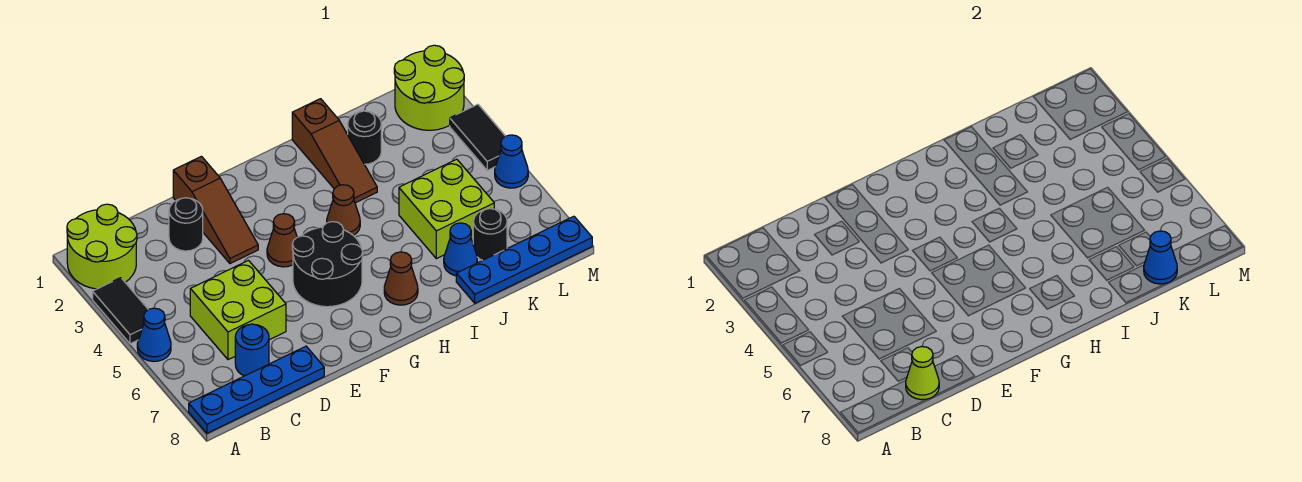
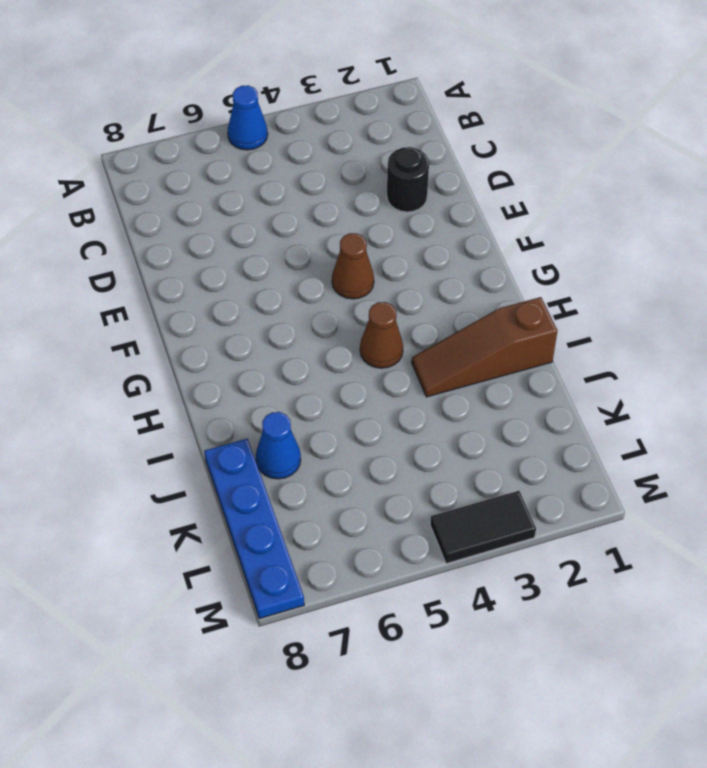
none -> lime round brick A1:B2 level 1
none -> black tile A3:A4 level 1
none -> blue plate A8:D8 level 1

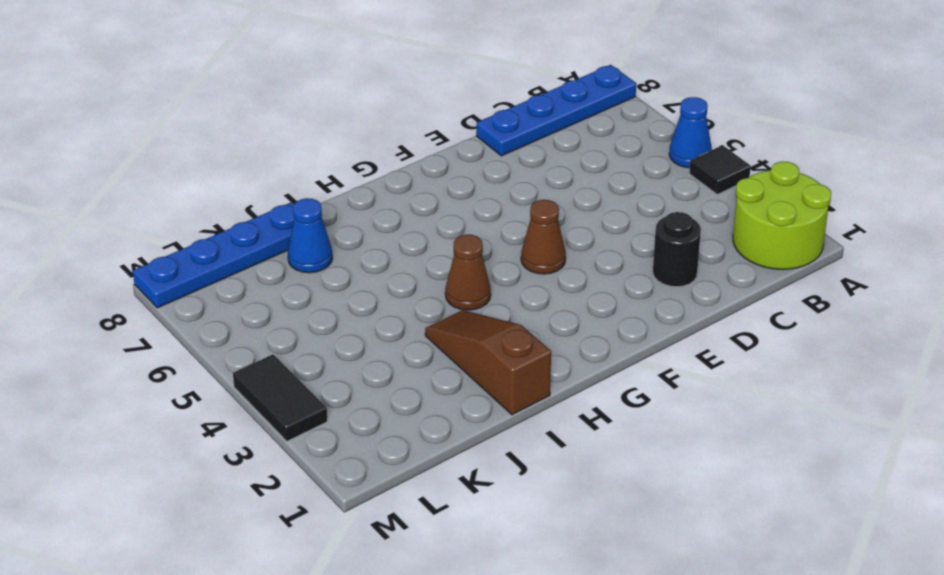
black tile A4 level 1 -> black tile A3:A4 level 1
none -> lime brick C5:D6 level 1
none -> blue round brick C7 level 1
none -> brown slope E1:E3 level 1 top 1

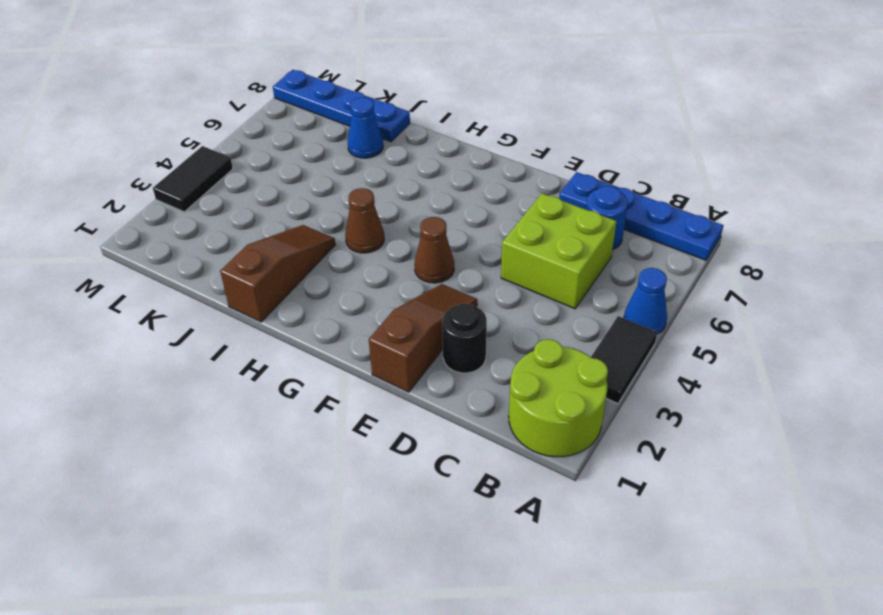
none -> black round brick F5:G6 level 1
none -> brown cone H7 level 1
none -> black round brick J2 level 1

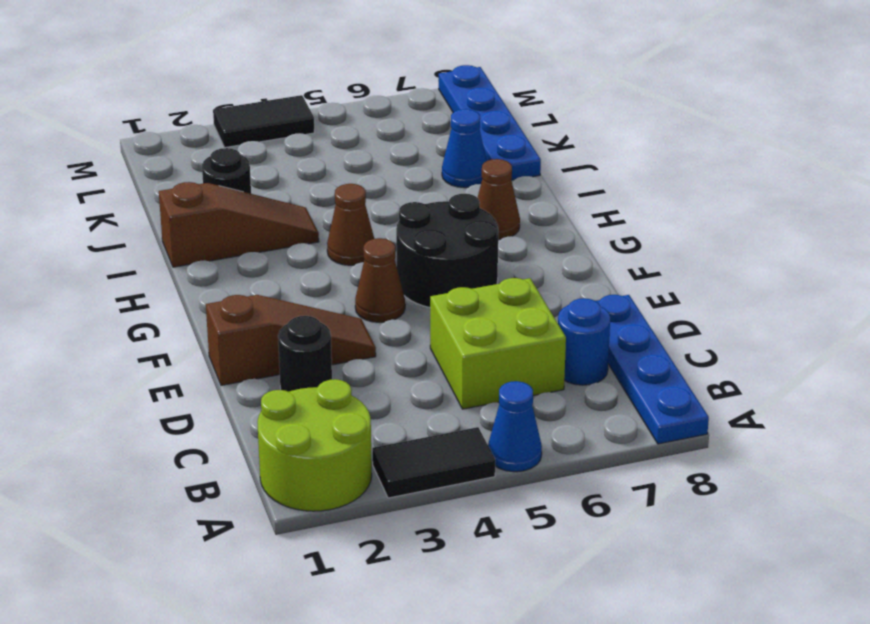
none -> lime brick J5:K6 level 1
none -> black round brick K7 level 1
none -> lime round brick L1:M2 level 1

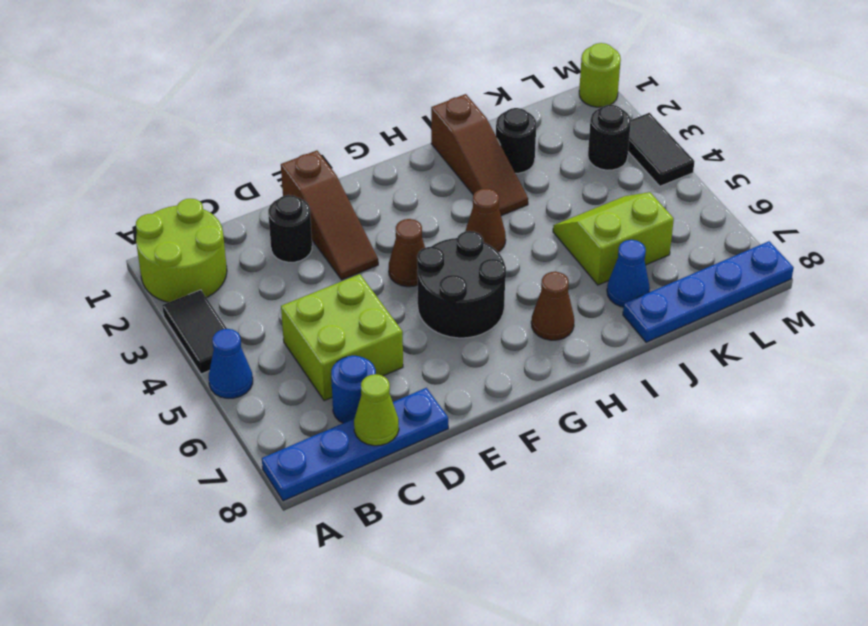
lime slope J5:K6 level 1 top 6 -> lime brick J5:K6 level 1
black round brick L3 level 1 -> black round brick K7 level 1
lime round brick M1 level 1 -> lime round brick L1:M2 level 1
none -> blue cone M5 level 1
none -> blue cone K8 level 2

